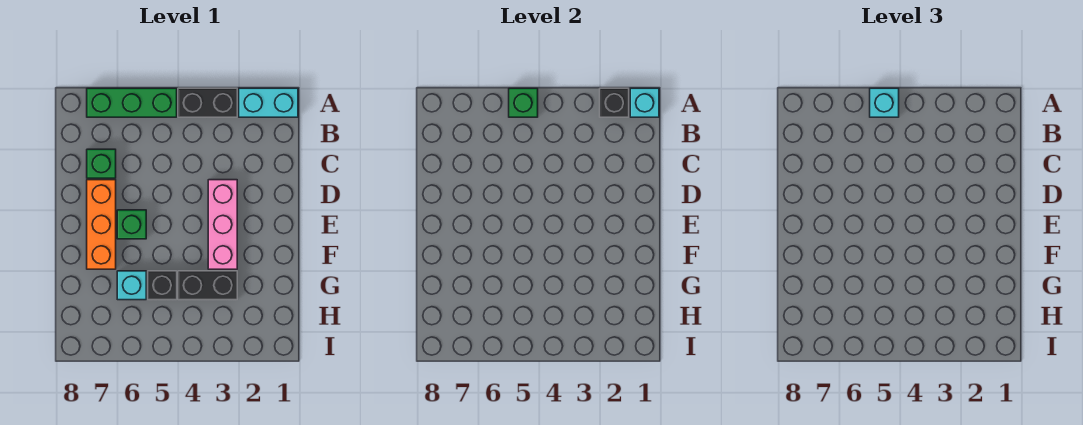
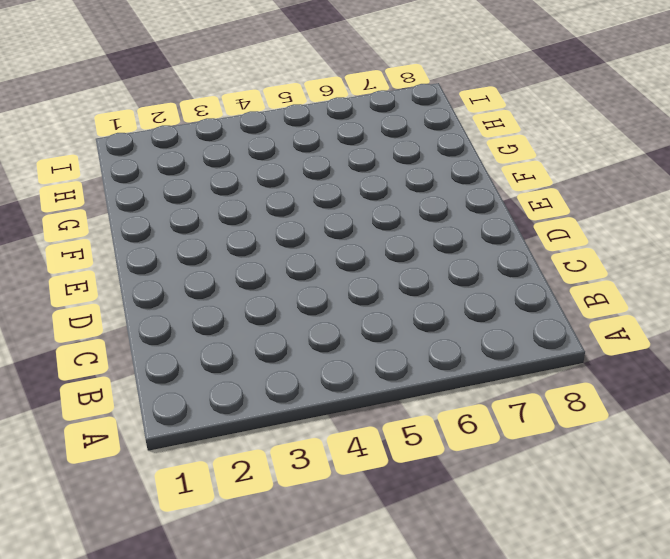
none -> cyan brick A1:A2 level 1
none -> black brick A3:A4 level 1
none -> green brick A5:A7 level 1

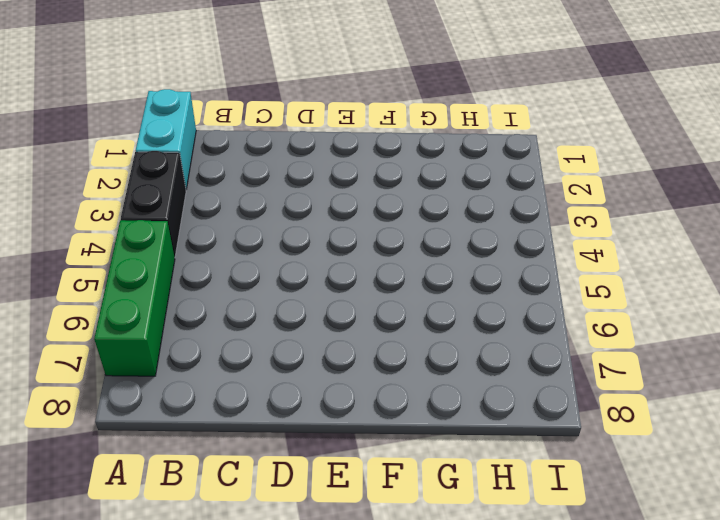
none -> green brick C7 level 1
none -> pink brick D3:F3 level 1
none -> orange brick D7:F7 level 1

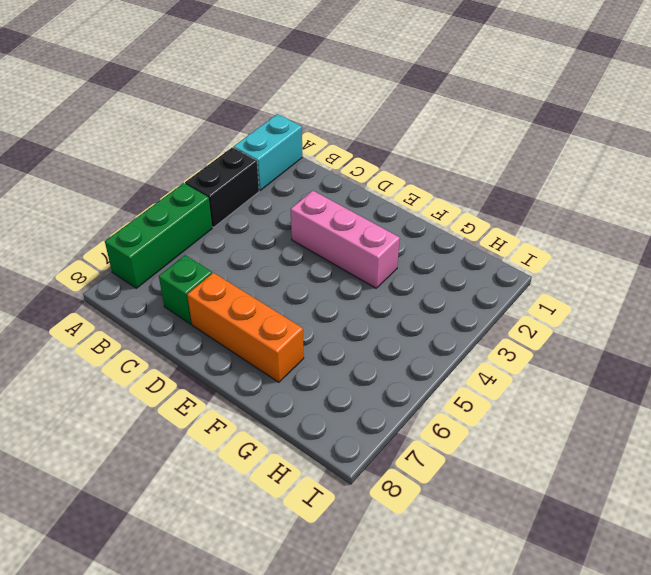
none -> green brick E6 level 1
none -> black brick G3:G4 level 1
none -> black brick G5 level 1

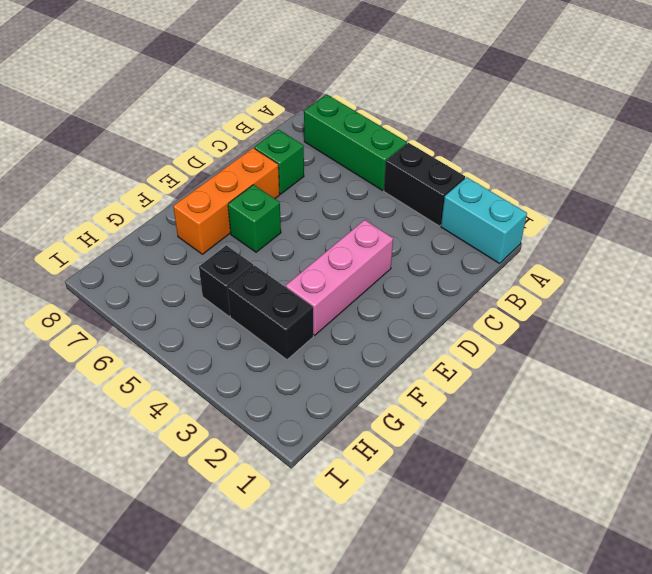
none -> cyan brick G6 level 1
none -> cyan brick A1 level 2
none -> black brick A2 level 2

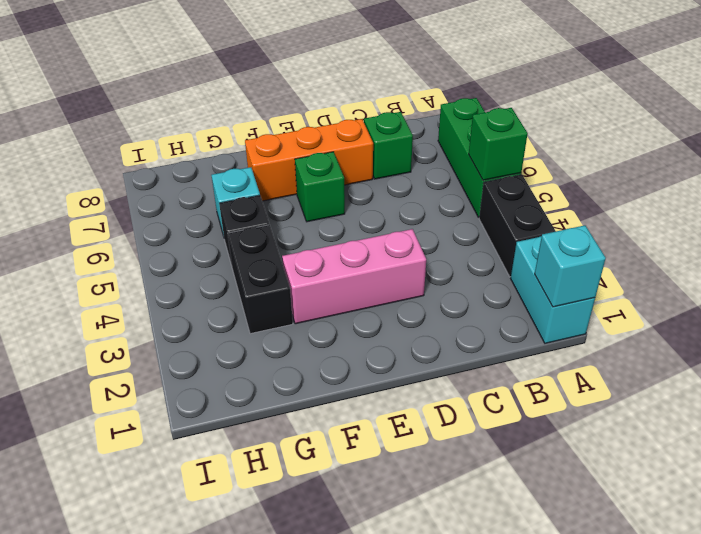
none -> black brick A2 level 2
none -> cyan brick A5 level 3

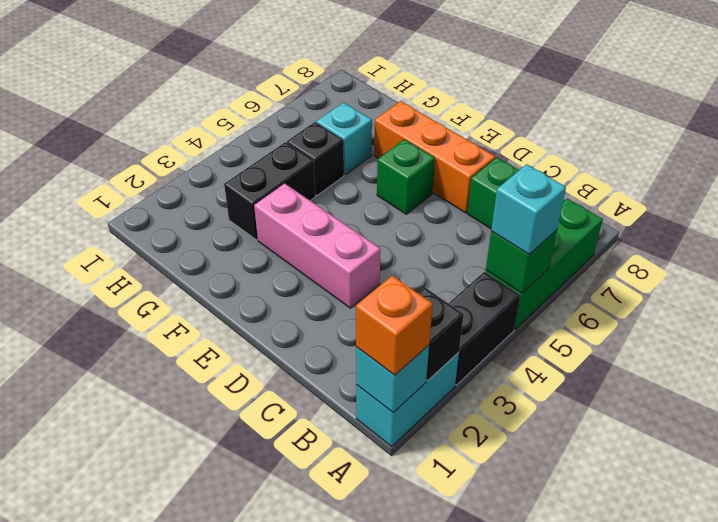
orange brick A1 level 3 -> none

